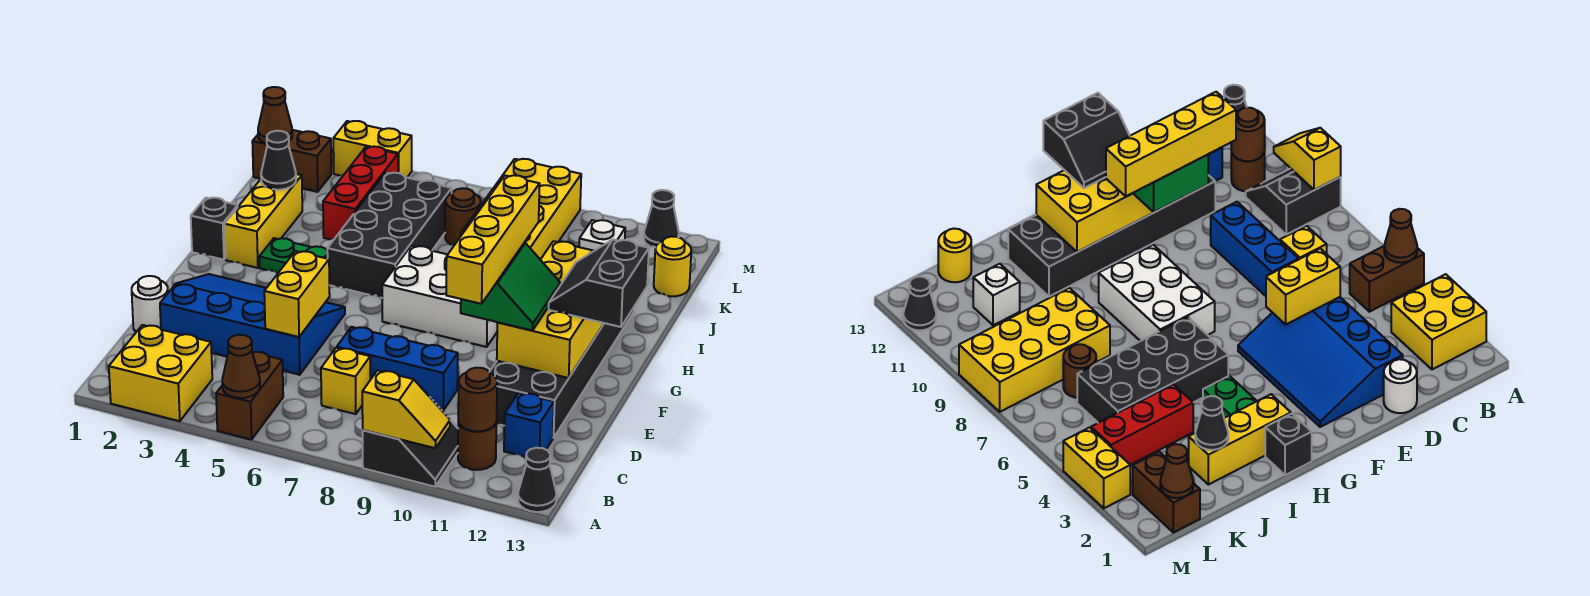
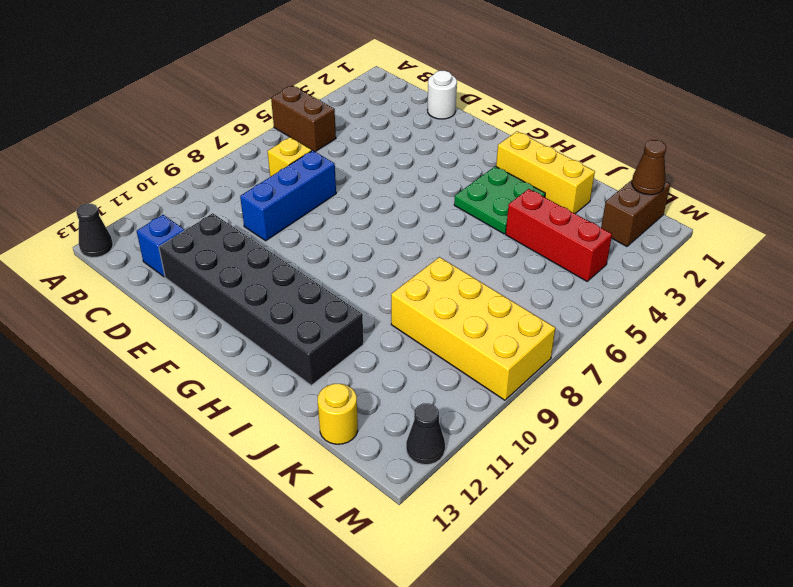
green plate H3:I4 level 1 -> green plate H3:H4 level 1
none -> yellow brick A2:B3 level 1
none -> black slope A9:B10 level 1 top 9
none -> brown round brick B11 level 1
none -> blue slope D2:F5 level 1 top D

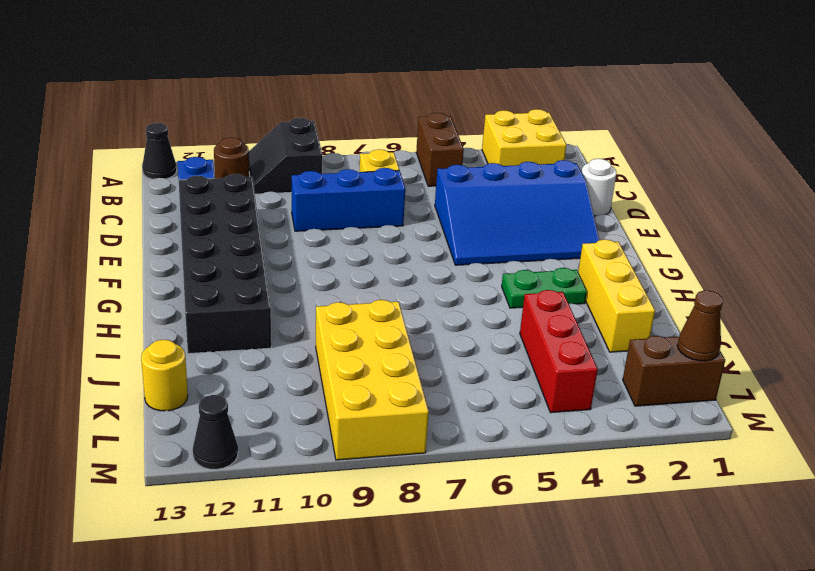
none -> white brick G7:H9 level 1
none -> black brick H1 level 1
none -> black brick H5:K6 level 1
none -> brown round brick K7 level 1

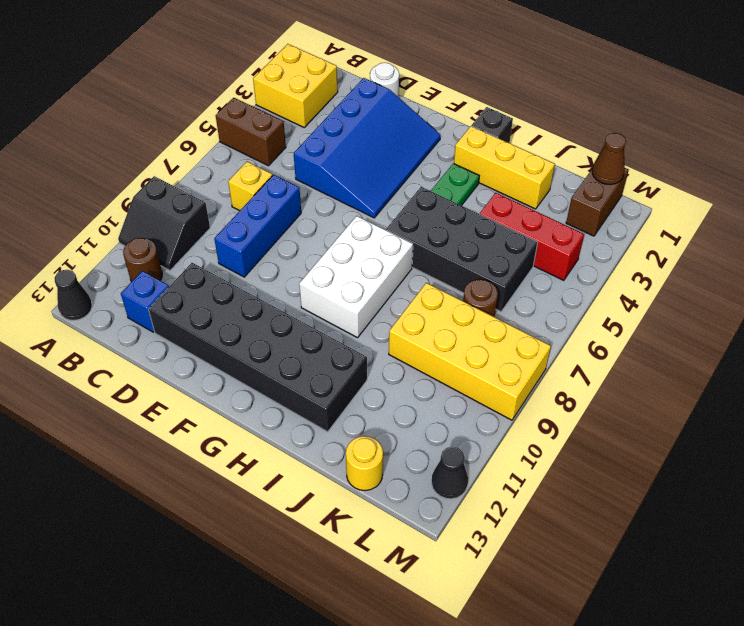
none -> white brick K11 level 1
none -> yellow brick M3:M4 level 1
none -> brown cone A5 level 2
none -> yellow slope A9:A10 level 2 top 9

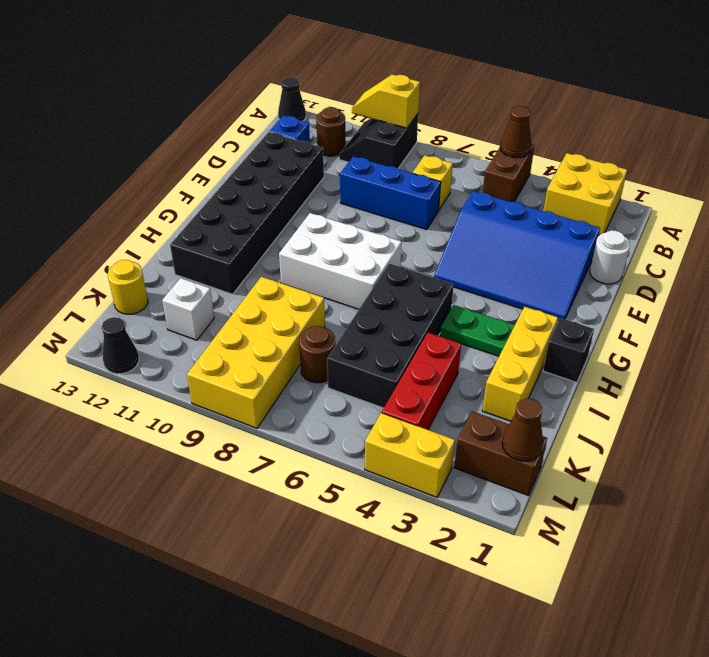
none -> brown round brick B11 level 2
none -> yellow brick D5:E5 level 2
none -> yellow brick E11:H12 level 2
none -> black cone J2 level 2

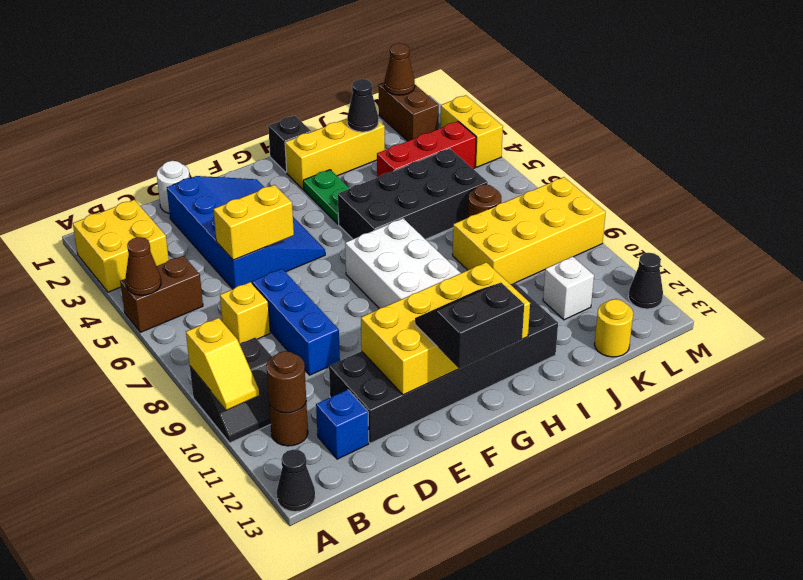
none -> green slope E10:F11 level 3 top 10
none -> yellow brick D10:G10 level 4

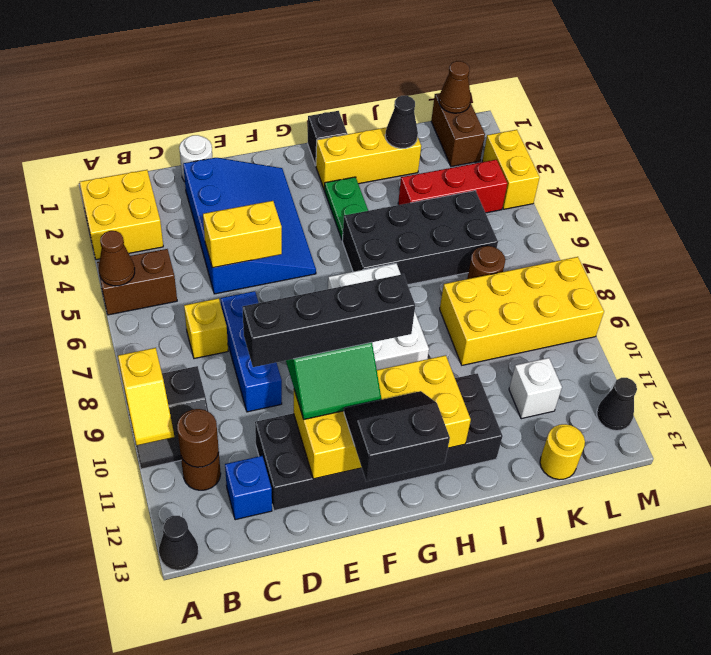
black brick D10:G10 level 4 -> yellow brick D10:G10 level 4

